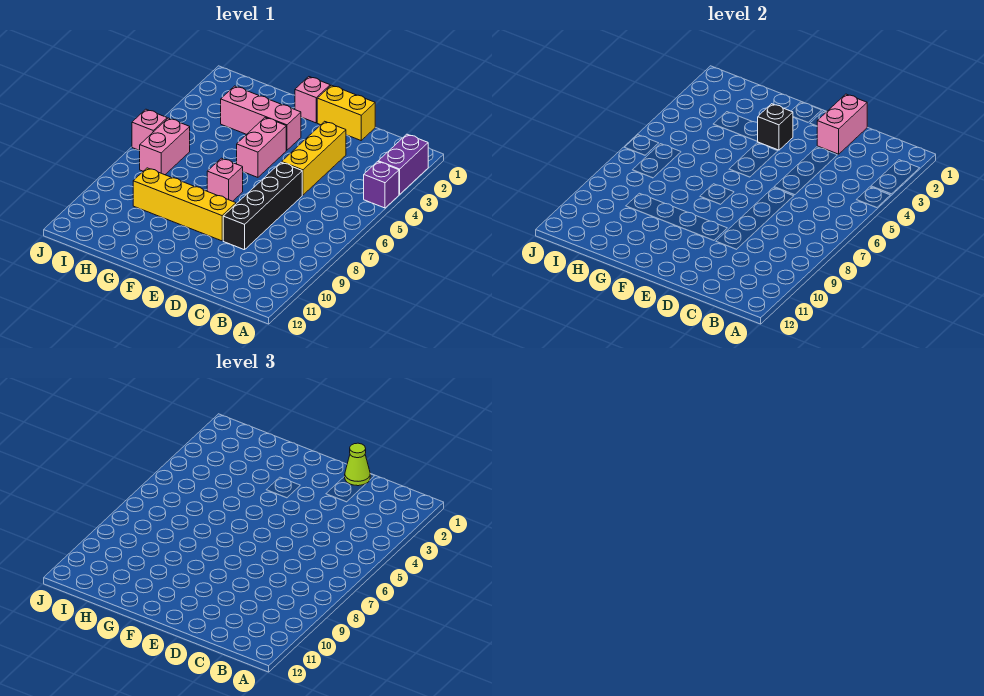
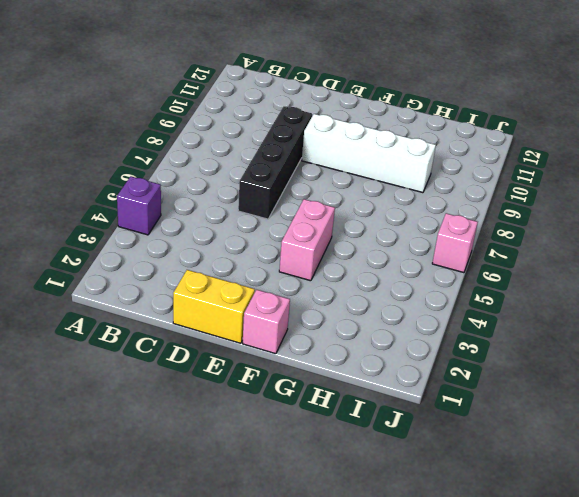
white brick E9:H9 level 1 -> yellow brick E9:H9 level 1
none -> purple brick A2:A3 level 1
none -> yellow brick D3:D5 level 1
none -> pink brick F3:H3 level 1

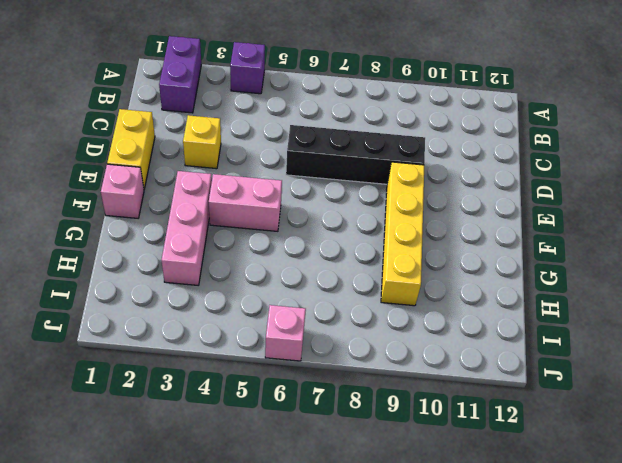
purple brick A2:B2 level 1 -> purple brick A2:A3 level 1
yellow brick D3 level 1 -> yellow brick D3:D5 level 1
none -> pink brick F7 level 1
none -> pink brick I6:I7 level 1
none -> pink brick D1:D2 level 2

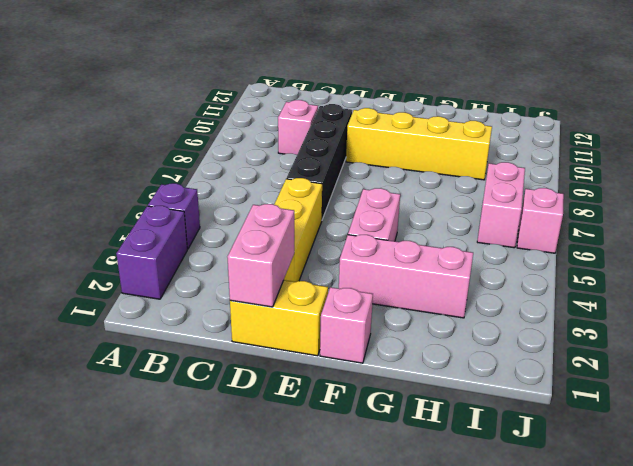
pink brick C9 level 1 -> pink brick F7 level 1
none -> black brick F3 level 2
none -> lime cone D1 level 3

